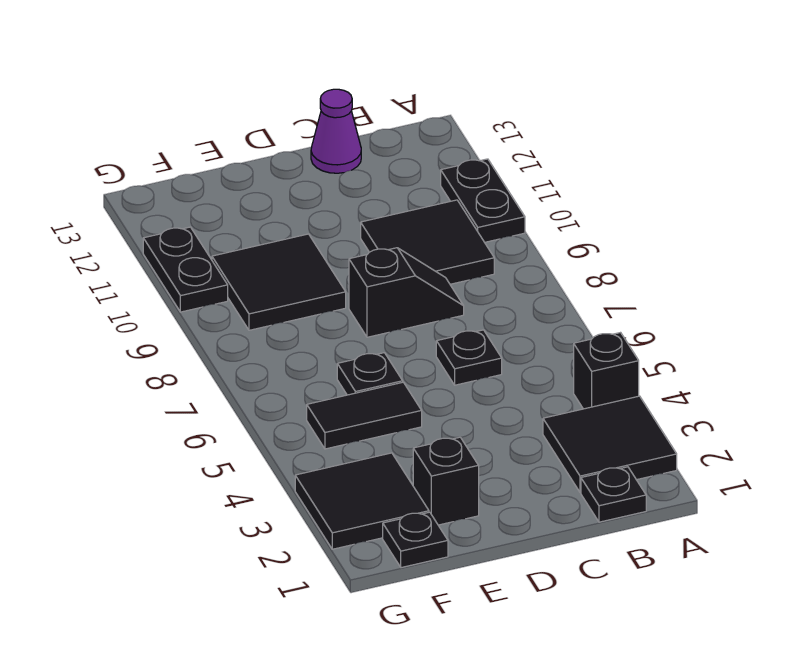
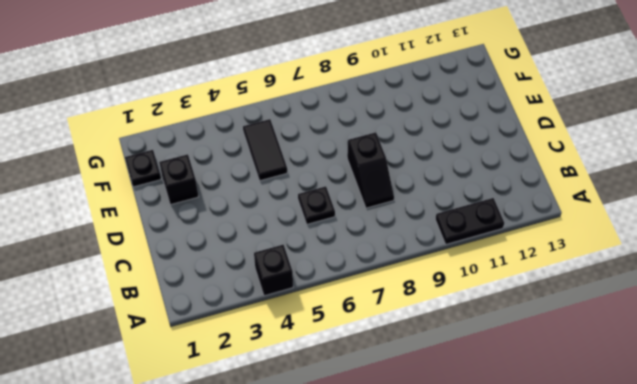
none -> black tile A2:B3 level 1
none -> black plate B1 level 1
none -> black tile B9:C10 level 1

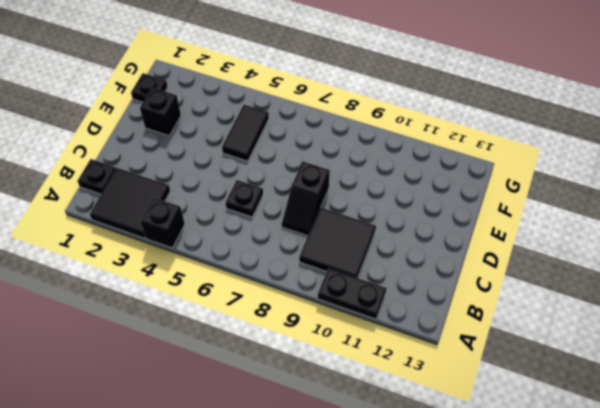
none -> purple cone C13 level 1
none -> black plate E6 level 1
none -> black tile E9:F10 level 1

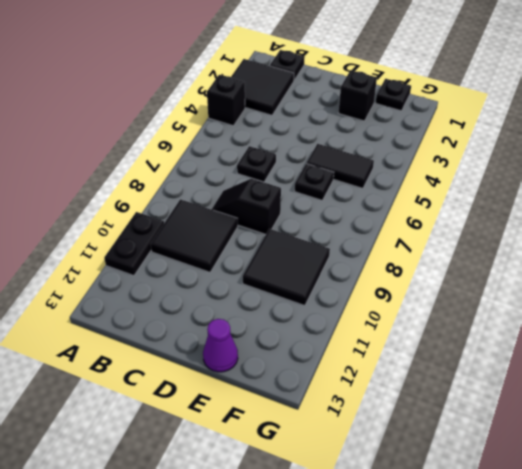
purple cone E13 level 1 -> purple cone C13 level 1
none -> black tile F2:G3 level 1
none -> black plate G10:G11 level 1

